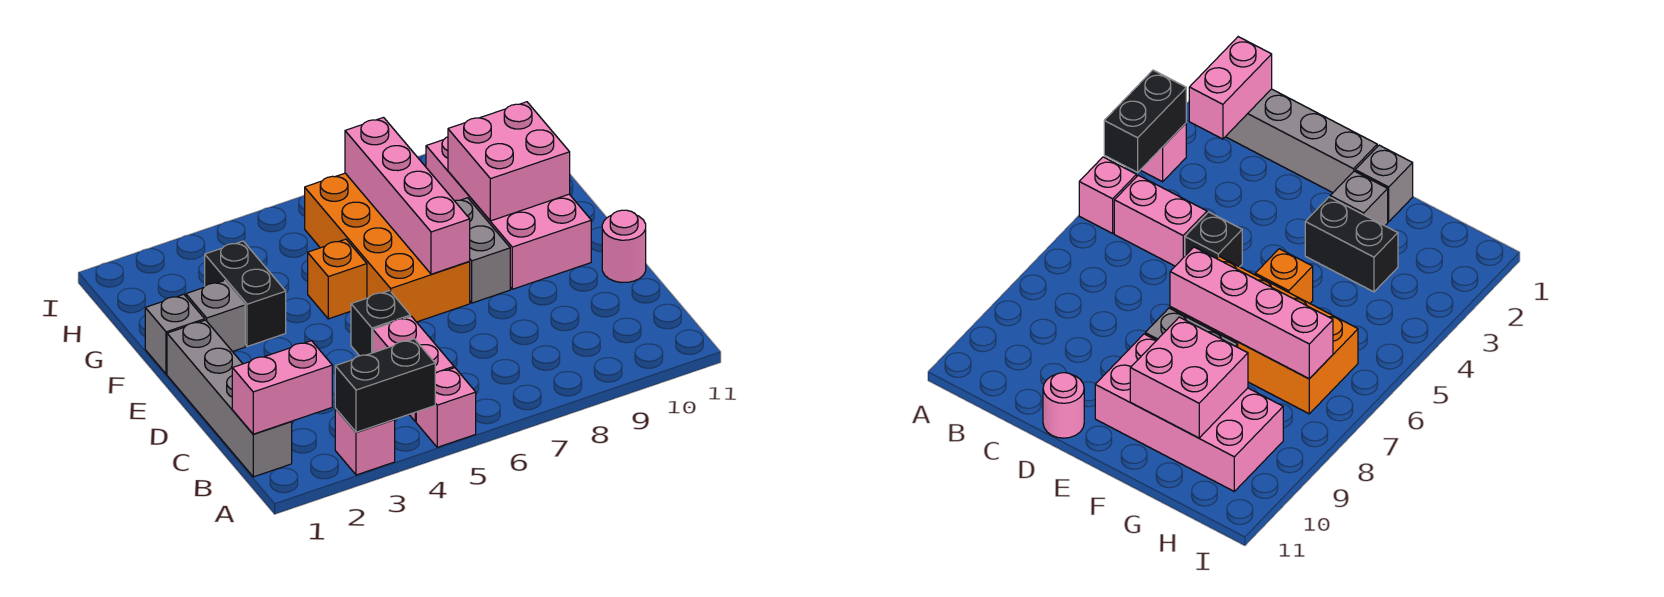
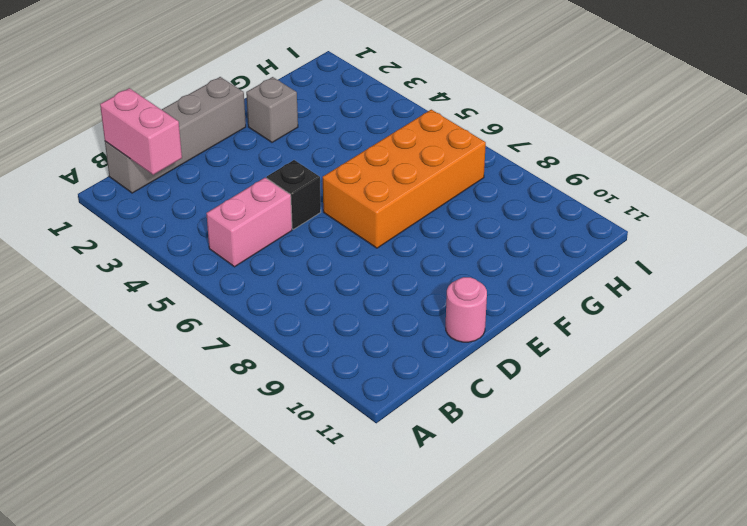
none -> pink brick A3 level 1
none -> pink brick A5 level 1
none -> grey brick E8:F8 level 1

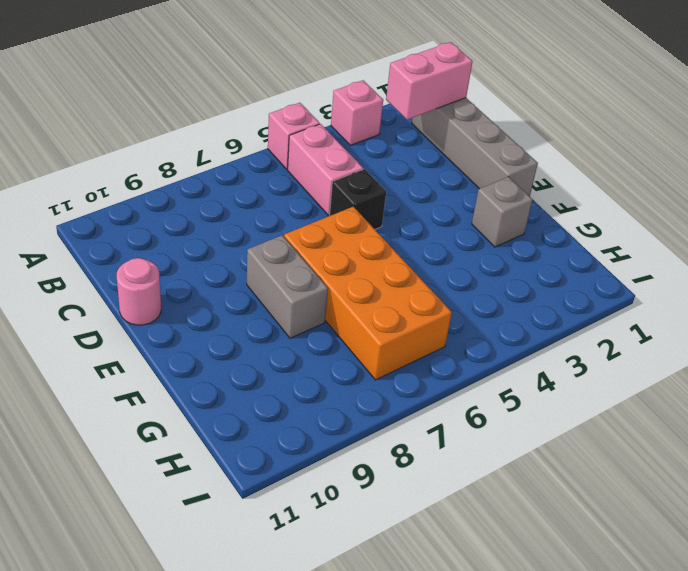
none -> pink brick E9:H10 level 1
none -> grey brick F1 level 1
none -> black brick F3:G3 level 1

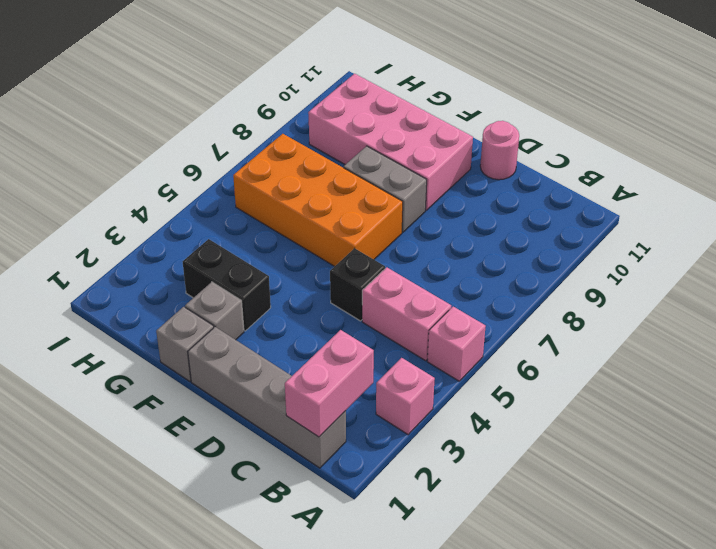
none -> orange brick F5 level 1
none -> black brick A3:A4 level 2
none -> pink brick E7:H7 level 2

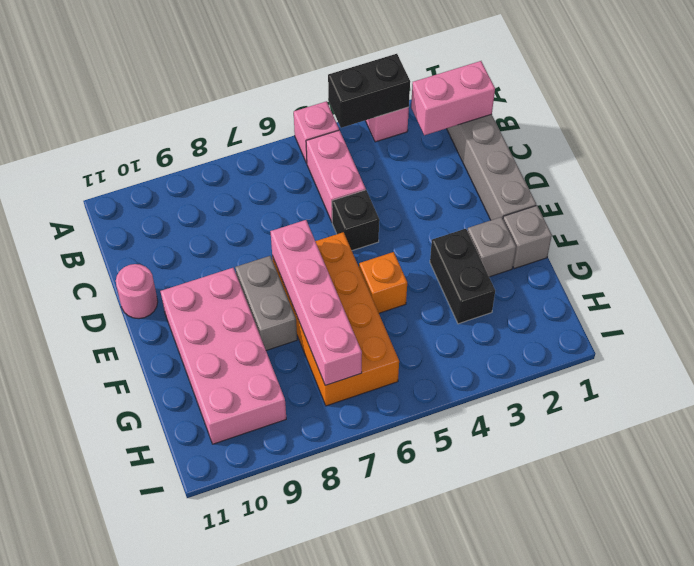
none -> pink brick F9:G10 level 2

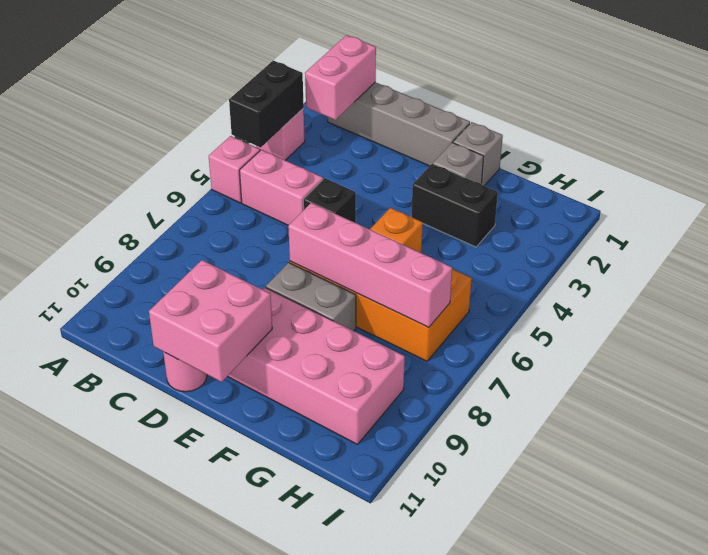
pink brick D10:E11 level 2 -> pink brick F9:G10 level 2

